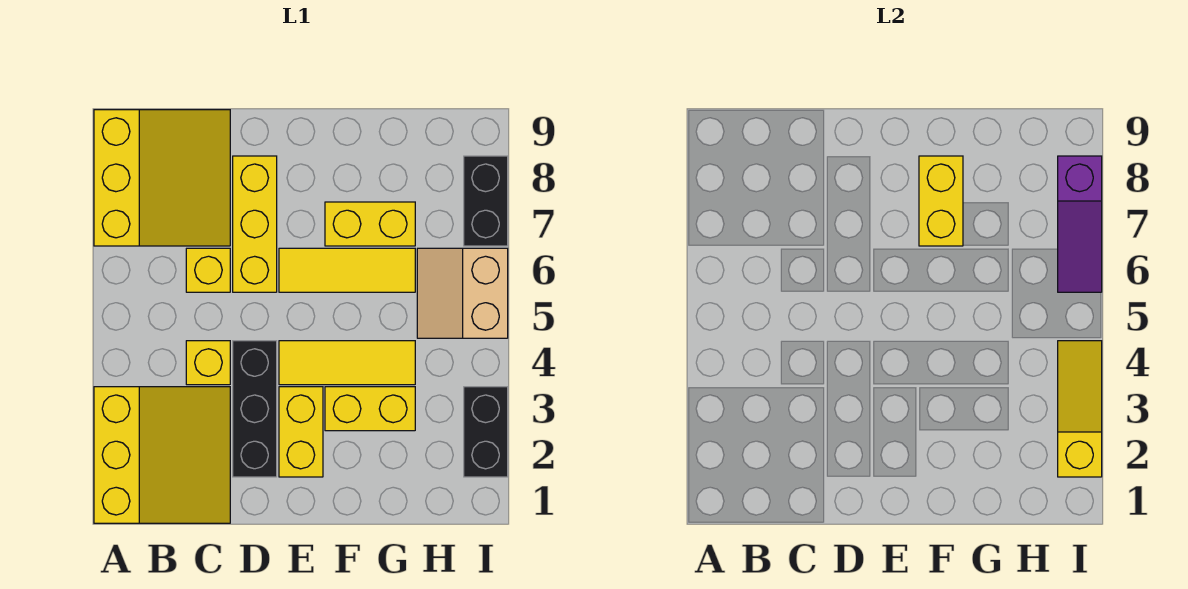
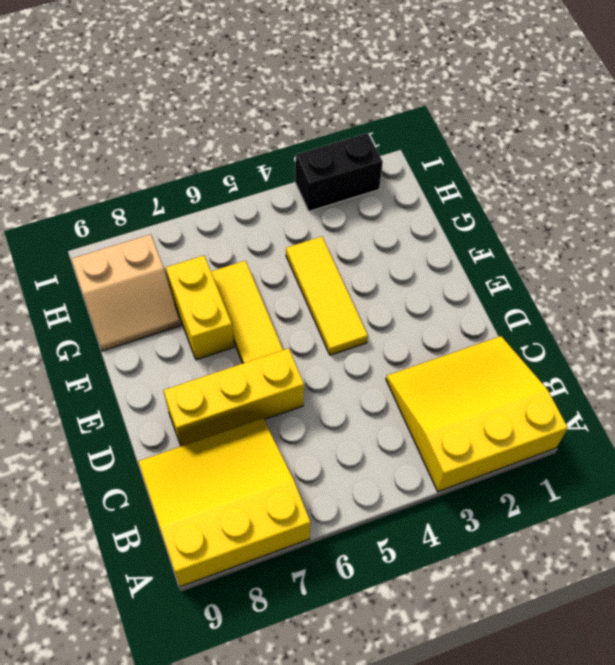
tan slope G8:H9 level 1 top H -> tan slope H5:I6 level 1 top I
none -> yellow brick C4 level 1
none -> yellow brick C6 level 1
none -> black brick D2:D4 level 1

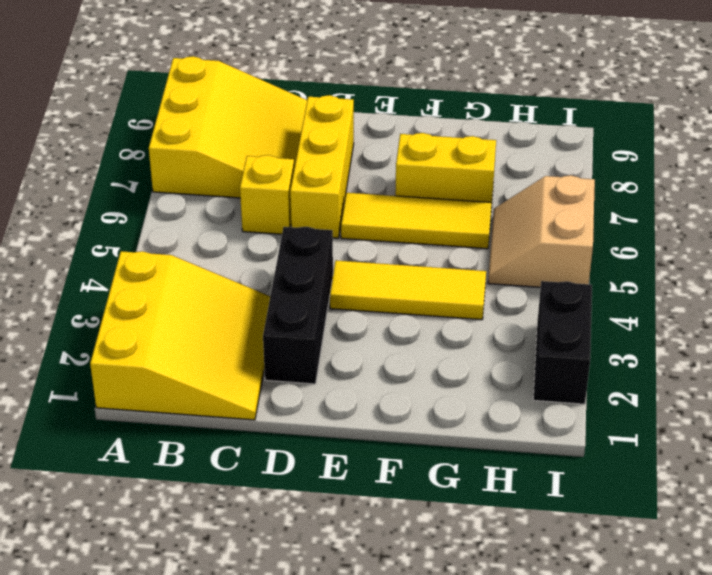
none -> yellow brick C4 level 1
none -> yellow brick E2:E3 level 1
none -> yellow brick F3:G3 level 1

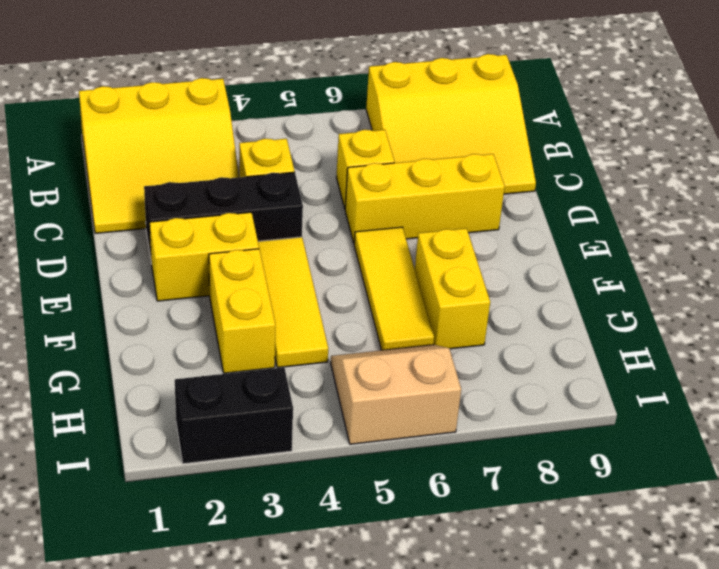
none -> black brick I7:I8 level 1
none -> yellow brick F7:F8 level 2
none -> yellow slope I2:I4 level 2 top 2

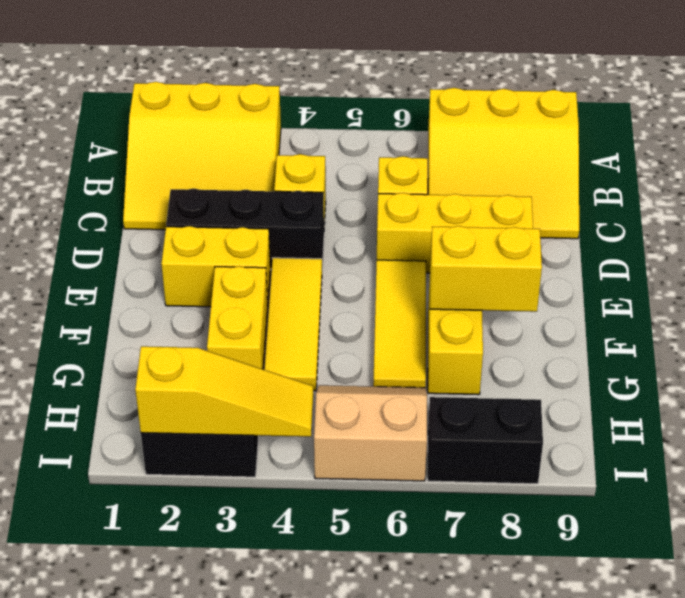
none -> purple slope I6:I8 level 2 top 8

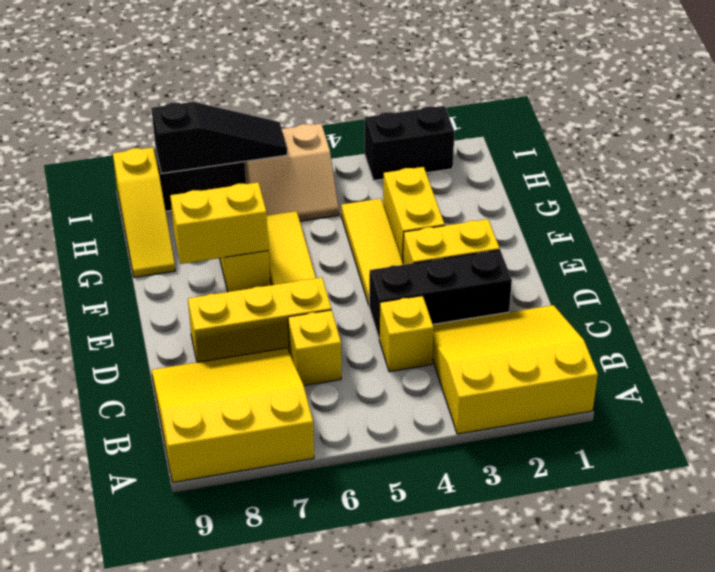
yellow slope G9:I9 level 1 top I -> yellow slope I2:I4 level 2 top 2
black slope I6:I8 level 2 top 8 -> purple slope I6:I8 level 2 top 8

